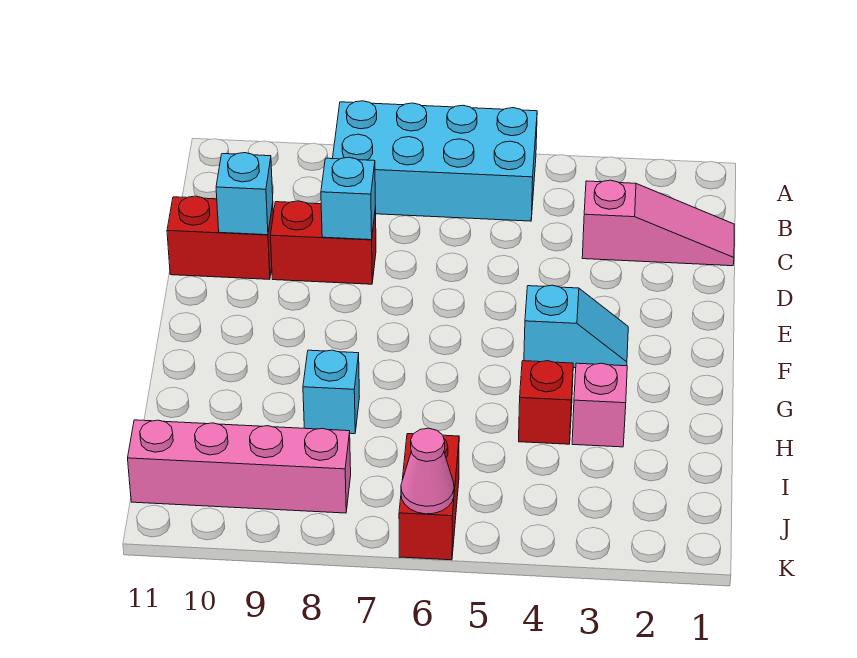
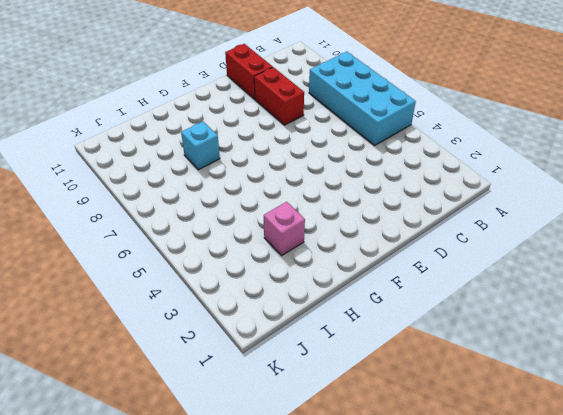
none -> pink slope C1:C3 level 1 top 3
none -> cyan slope F3:F4 level 1 top 4
none -> red brick H4 level 1

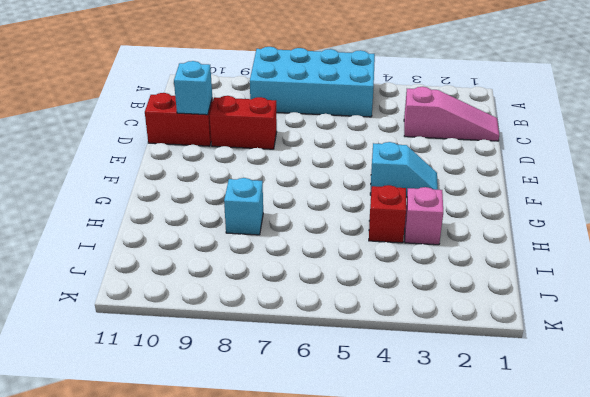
none -> red brick J6:K6 level 1
none -> pink brick J8:J11 level 1
none -> cyan brick D8 level 2

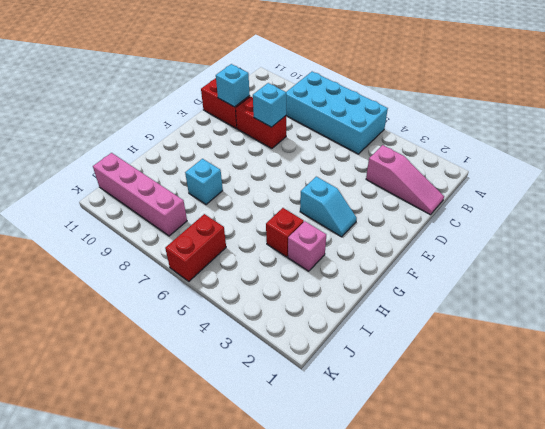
none -> pink cone K6 level 2

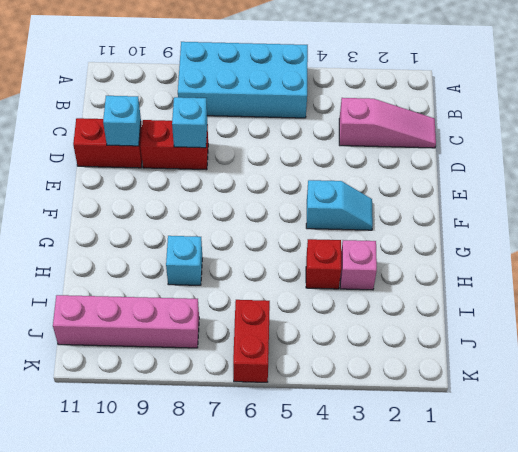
none -> pink cone K6 level 2

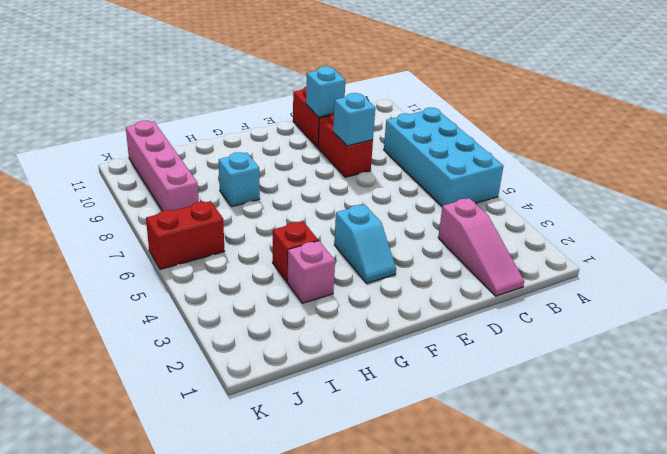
none -> pink cone K6 level 2

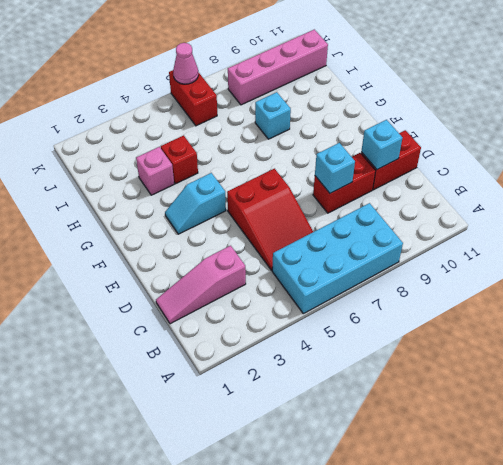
red slope C5:E6 level 1 top E -> none

